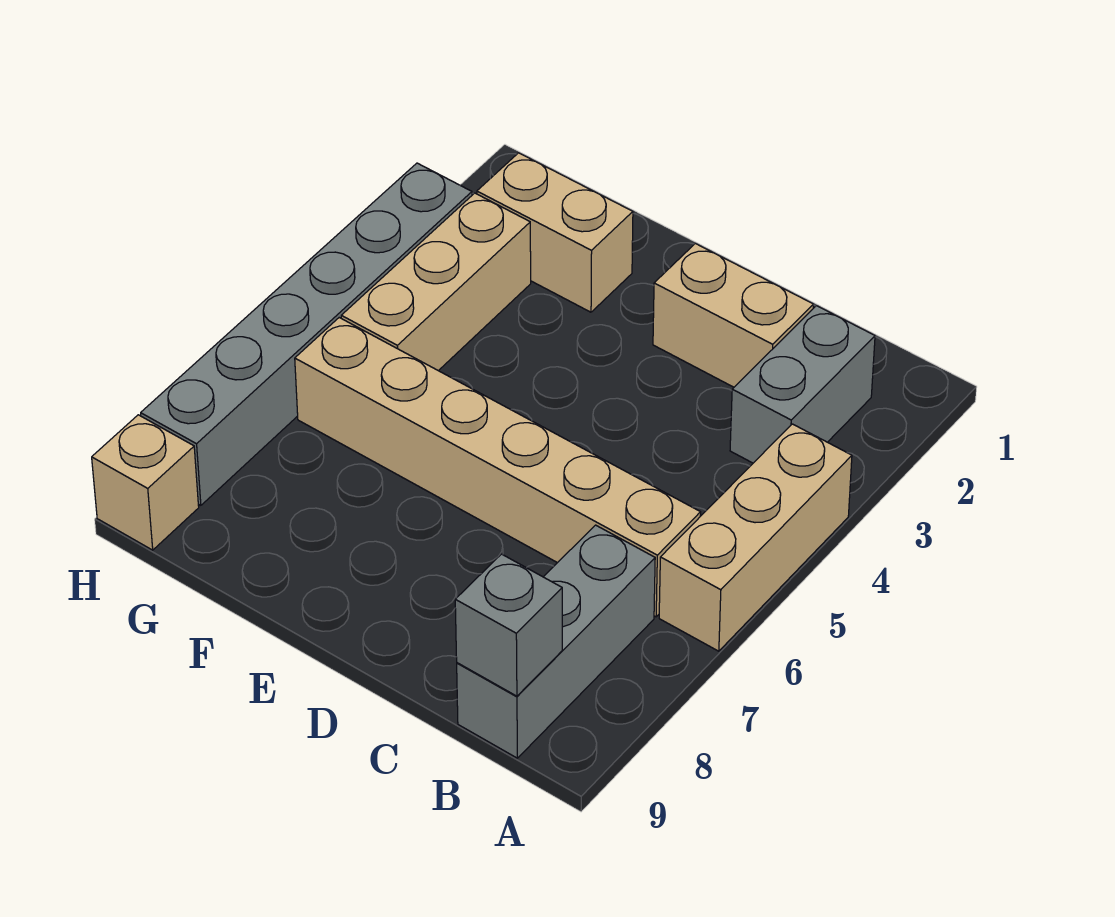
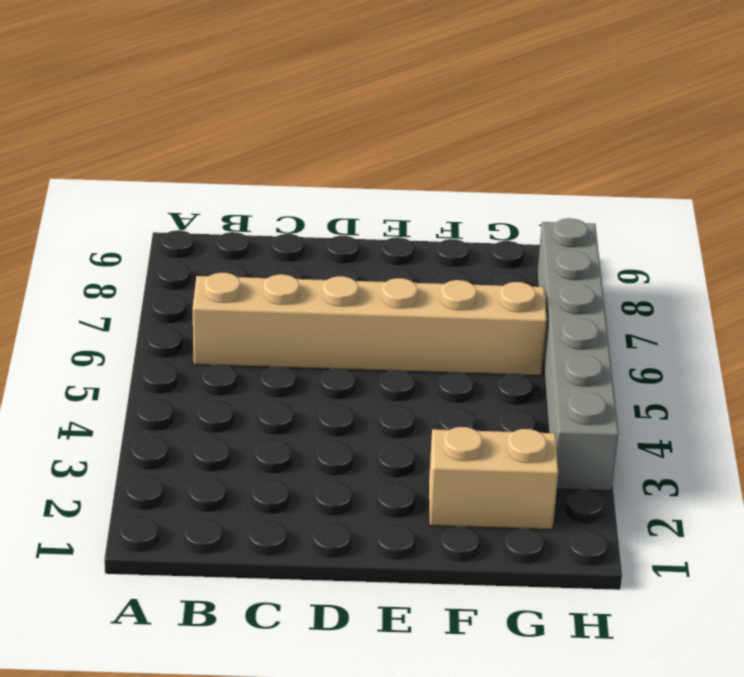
none -> tan brick A4:A6 level 1
none -> grey brick B2:B3 level 1

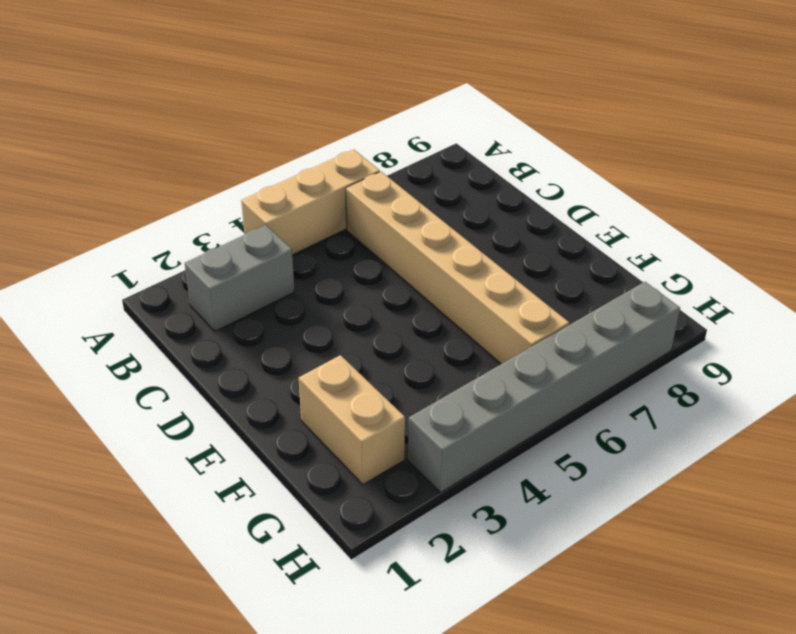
none -> grey brick B7:B9 level 1
none -> tan brick C2:D2 level 1

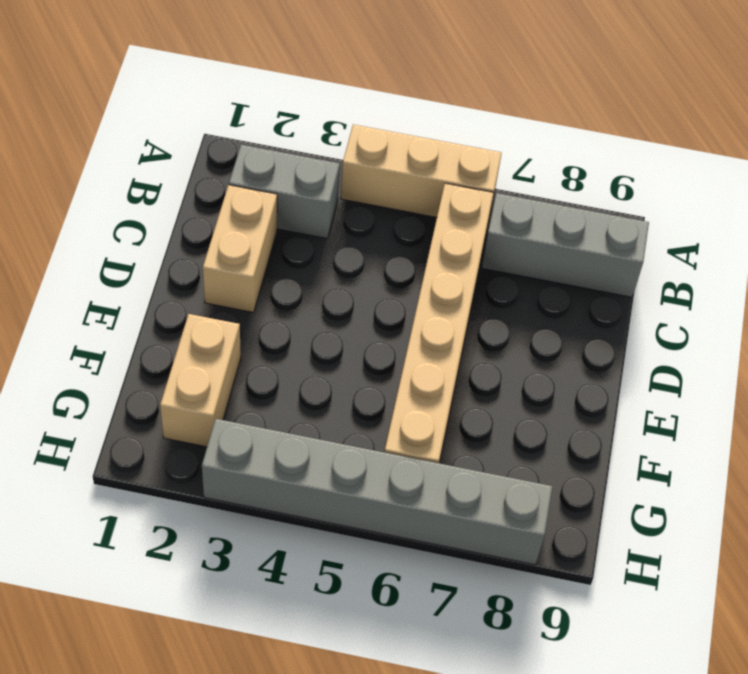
none -> tan brick G3:G5 level 1
none -> tan brick H9 level 1

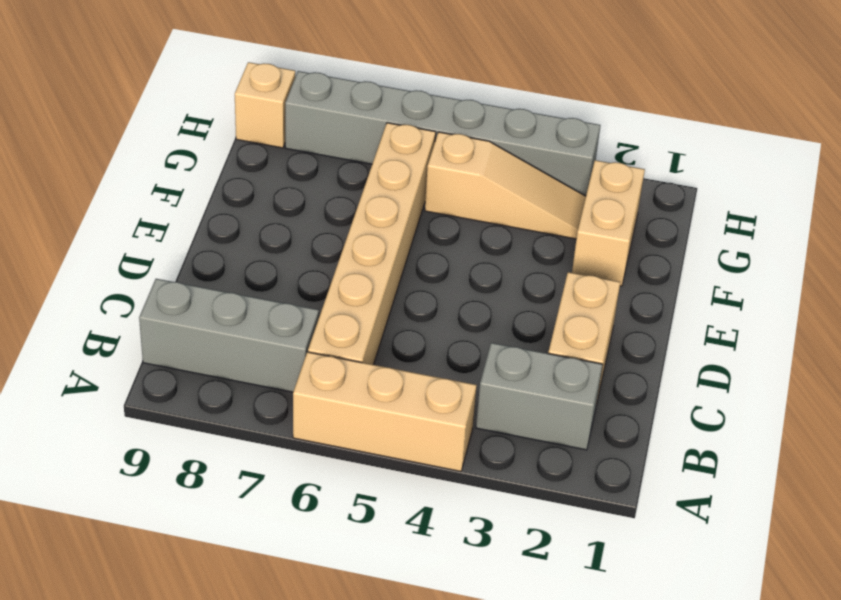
tan slope G3:G5 level 1 top 5 -> tan brick G3:G5 level 1
none -> grey brick B9 level 2

